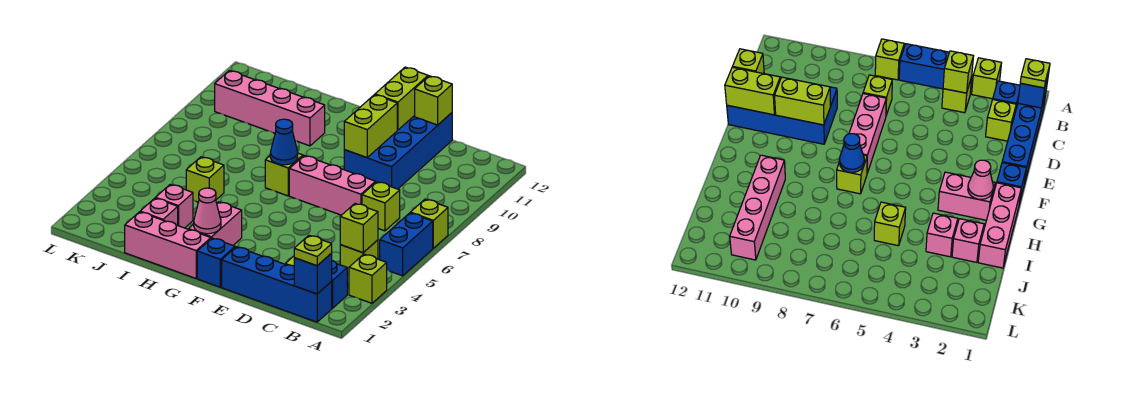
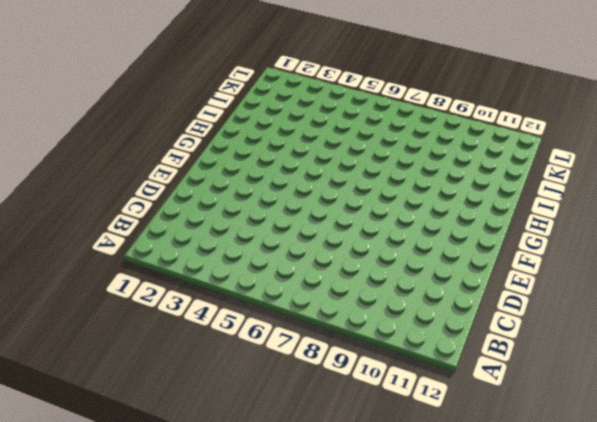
none -> lime brick A3 level 1
none -> blue brick A5:A6 level 1
none -> lime brick A7 level 1

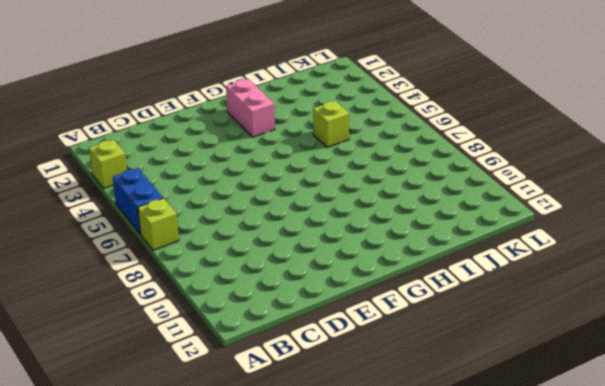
none -> blue brick B1:E1 level 1
none -> blue brick B2 level 1
none -> lime brick B4 level 1

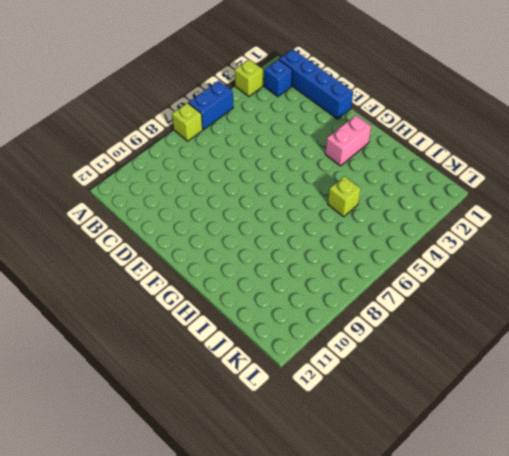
none -> lime brick B4 level 1
none -> lime brick C2 level 1
none -> lime brick C7 level 1

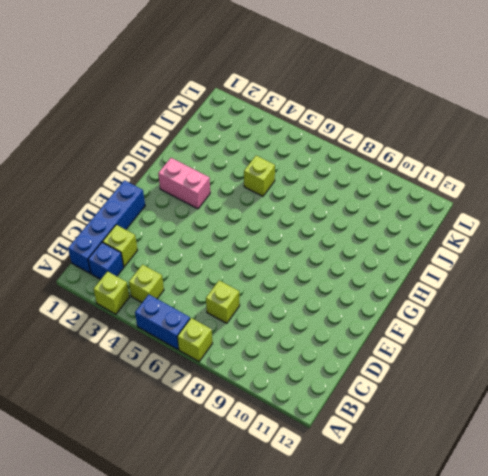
none -> pink brick D7:F7 level 1
none -> blue brick D9:E12 level 1
none -> blue brick F1 level 1

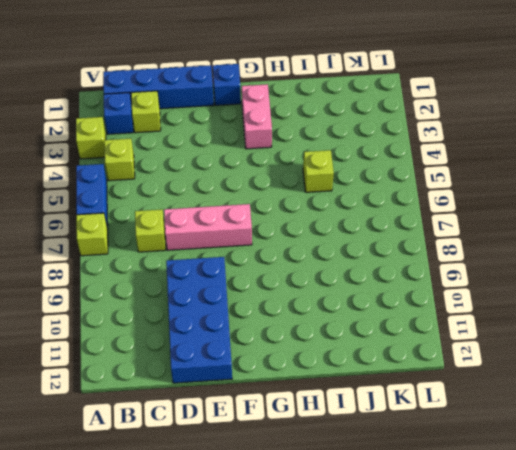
none -> pink brick G1:I1 level 1
none -> lime brick G7 level 1
none -> pink brick H10:K10 level 1

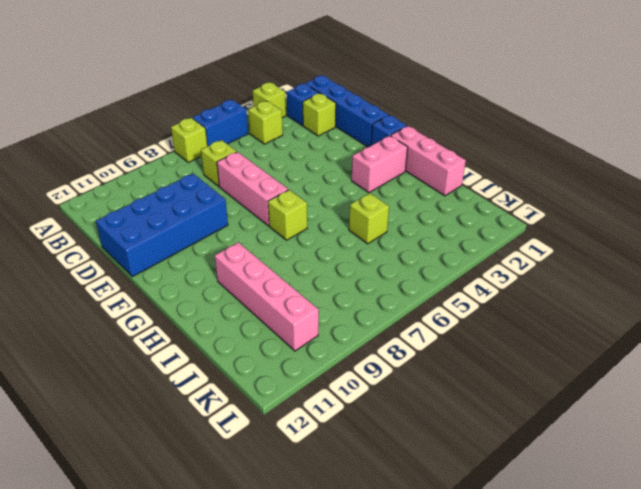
none -> pink brick I2 level 1
none -> pink brick I3 level 1
none -> blue brick B1 level 2

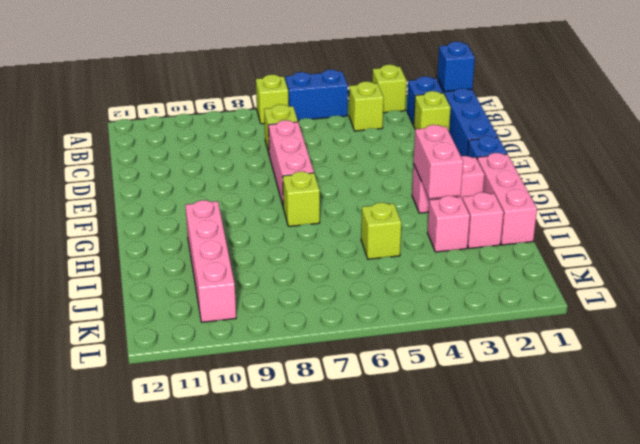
pink brick G3:H3 level 2 -> none
none -> blue brick D9:E12 level 1
none -> lime brick B4 level 2
none -> lime brick D12 level 2

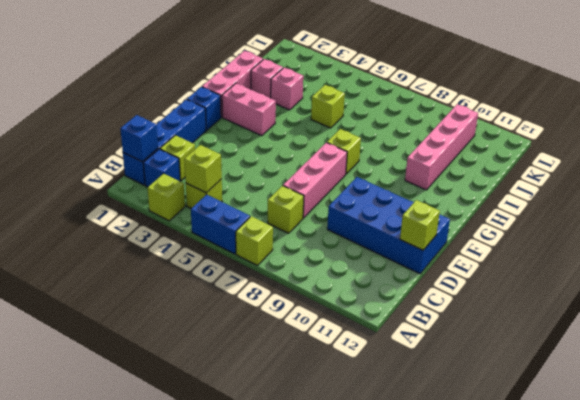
none -> lime brick E9:E10 level 2
none -> lime brick E11:E12 level 2
none -> pink cone G2 level 2

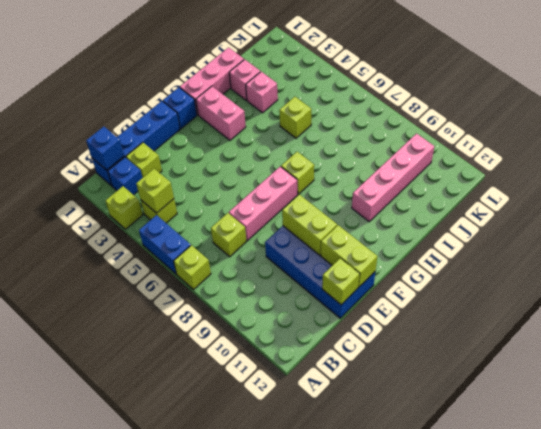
none -> pink cone G2 level 2
none -> blue cone G7 level 2
none -> lime plate B1 level 3

